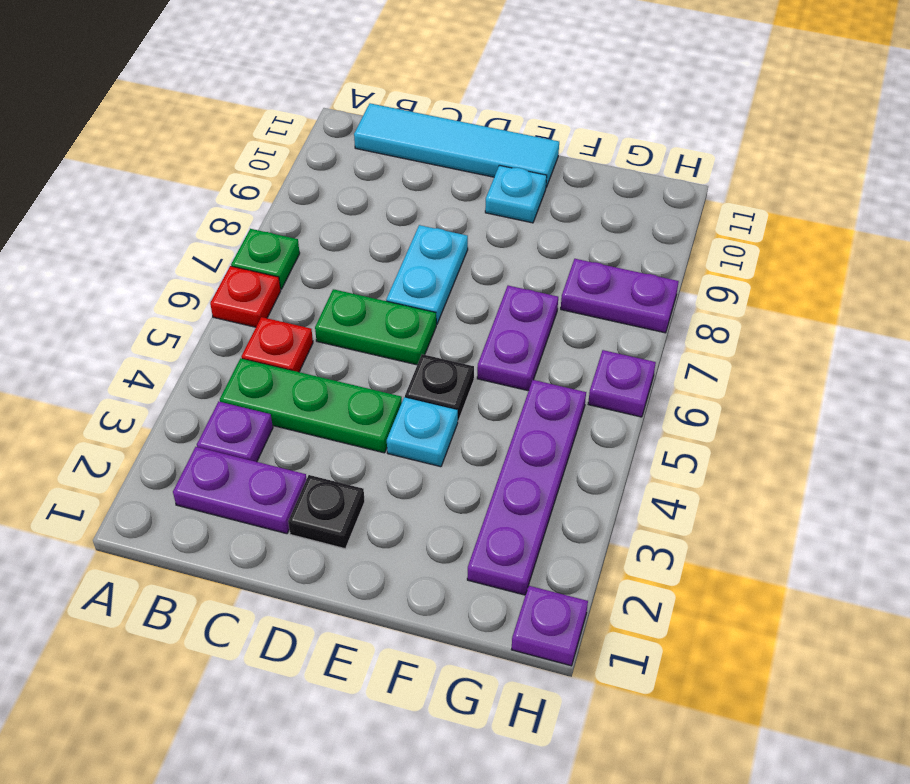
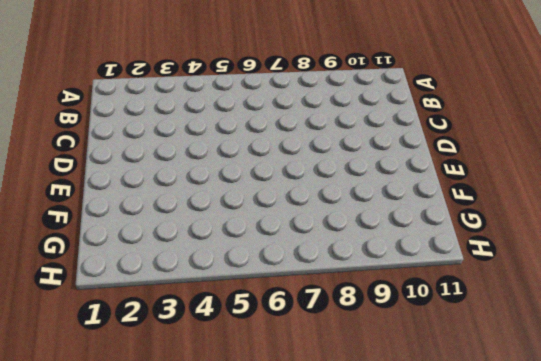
none -> red plate A6 level 1
none -> green plate A7 level 1
none -> purple plate B2:C2 level 1

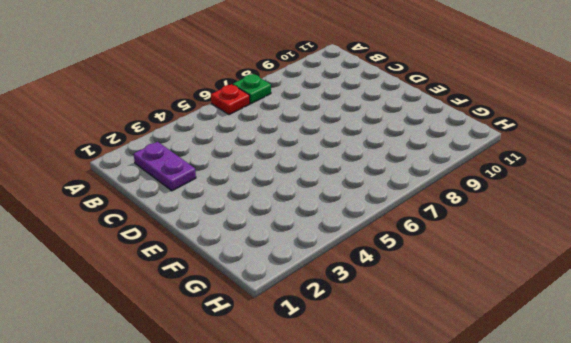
none -> purple plate B3 level 1
none -> green plate B4:D4 level 1
none -> red plate B5 level 1

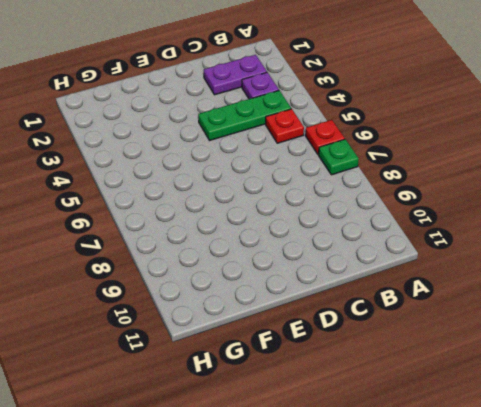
none -> cyan tile B11:E11 level 1
none -> green plate C6:D6 level 1
none -> black plate D2 level 1

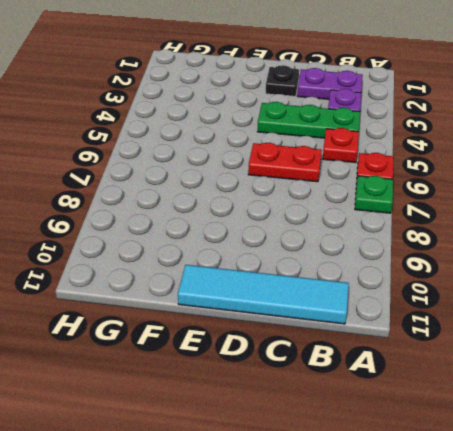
red plate C6:D6 level 1 -> green plate C6:D6 level 1
none -> cyan plate D7:D8 level 1
none -> cyan plate E4 level 1
none -> black plate E5 level 1

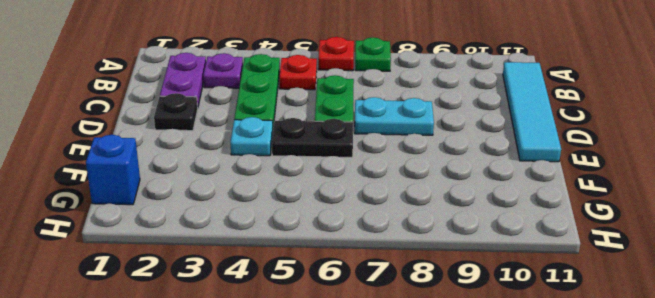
black plate E5:E6 level 1 -> black plate E5 level 1
blue brick G1 level 1 -> none
none -> cyan plate E10 level 1
none -> purple plate F6:F7 level 1
none -> purple plate G2:G5 level 1

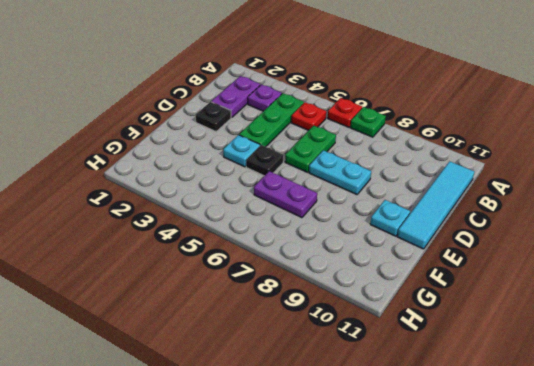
none -> purple plate G2:G5 level 1
none -> purple plate G8:H8 level 1
none -> purple plate H1 level 1

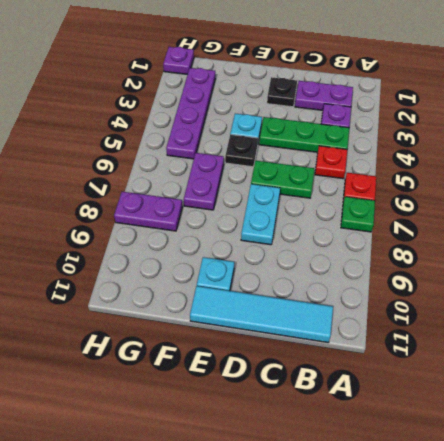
none -> purple plate H6 level 1

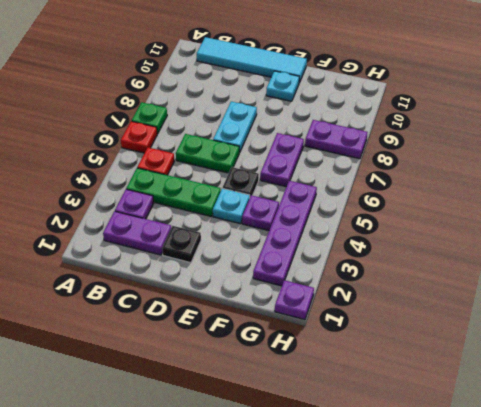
purple plate F4 level 1 -> purple plate H6 level 1

